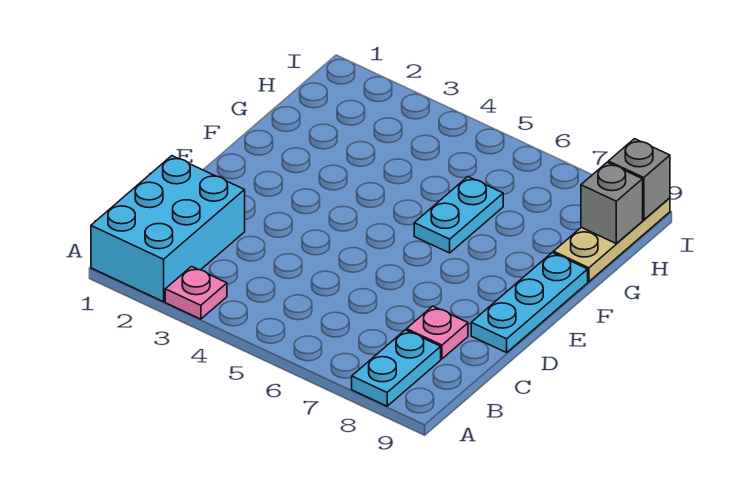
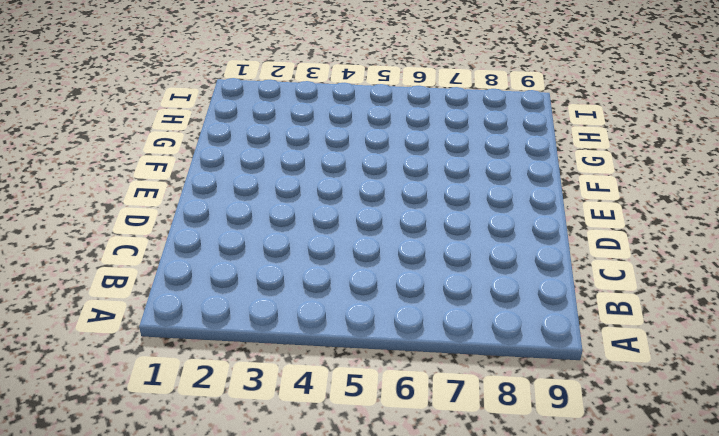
none -> cyan brick A1:C2 level 1
none -> pink plate A3 level 1

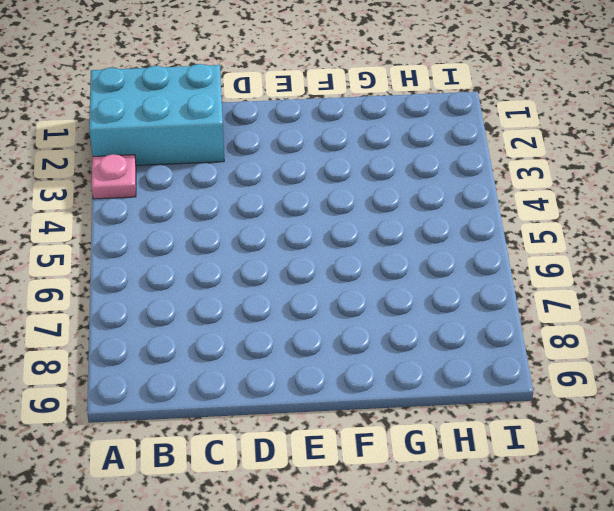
none -> cyan plate A8:B8 level 1
none -> pink plate C8 level 1

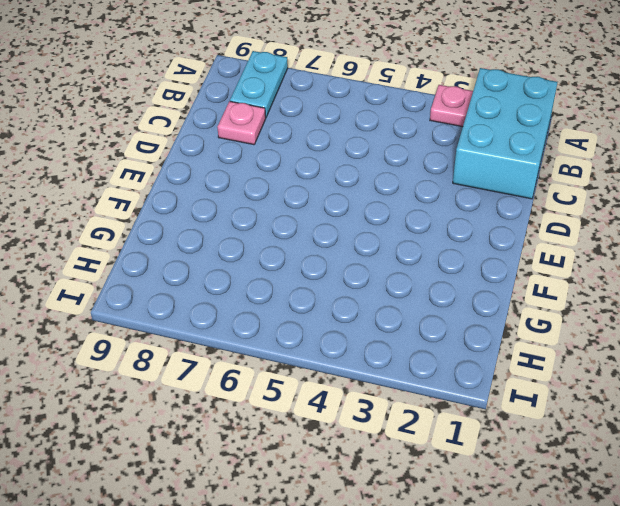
none -> cyan plate D9:F9 level 1
none -> cyan plate F6:G6 level 1

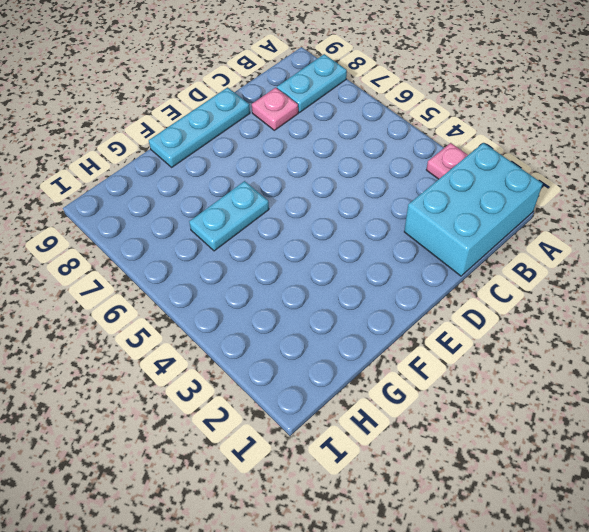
none -> tan plate G9:I9 level 1
none -> grey brick H9 level 2

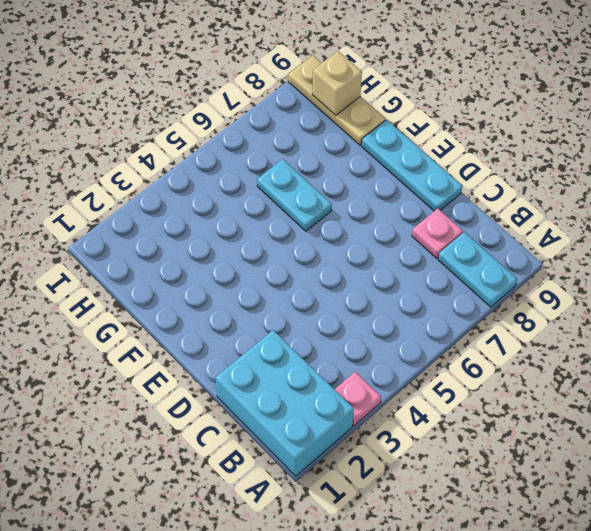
tan brick H9 level 2 -> grey brick H9 level 2
none -> grey brick I9 level 2

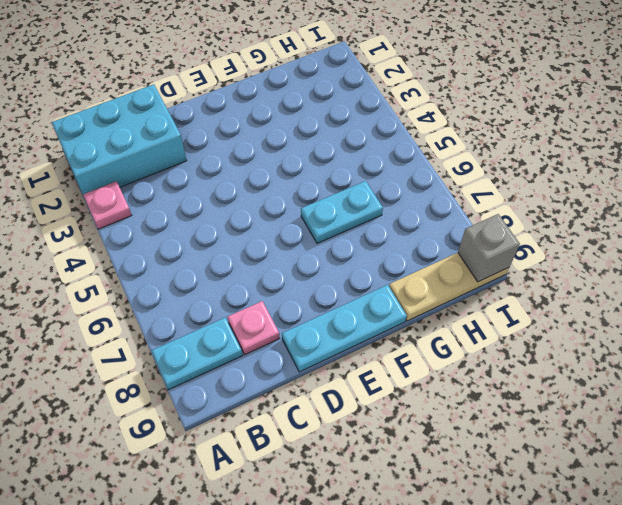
none -> grey brick H9 level 2

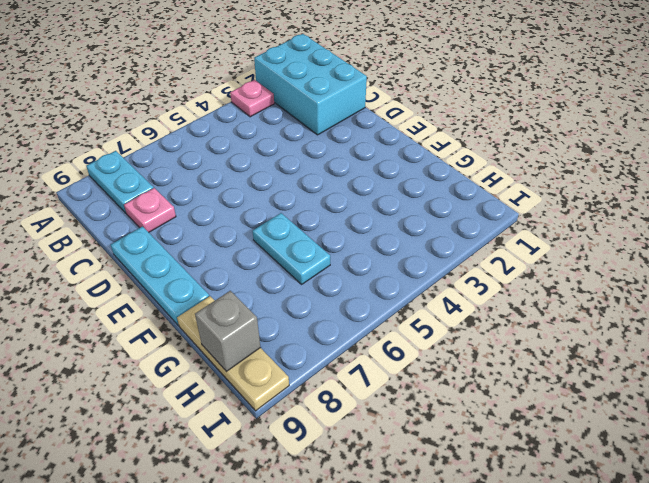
none -> grey brick I9 level 2

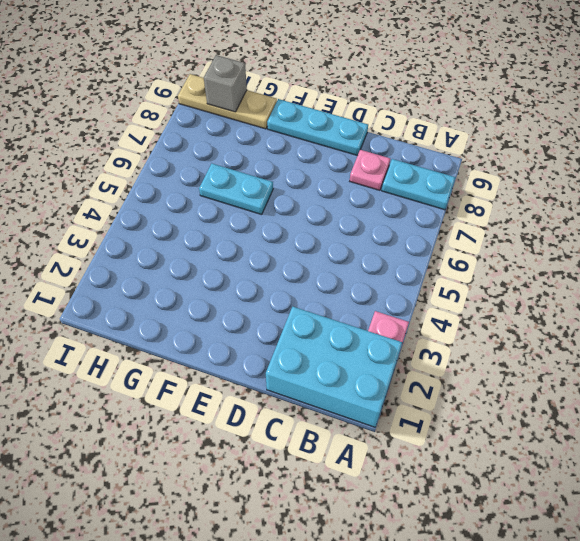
none -> grey brick I9 level 2

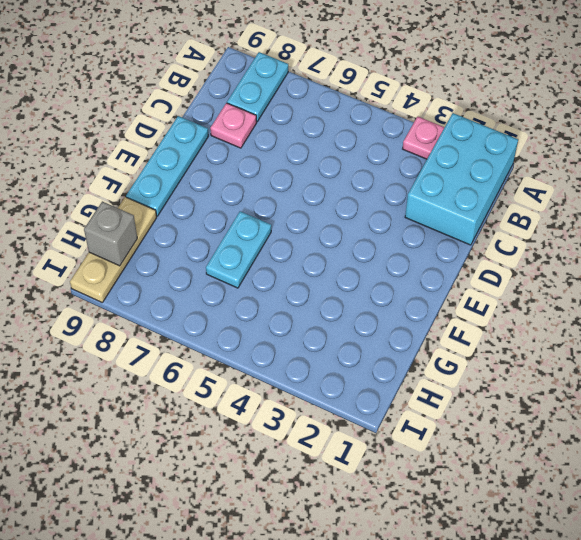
none -> grey brick I9 level 2

